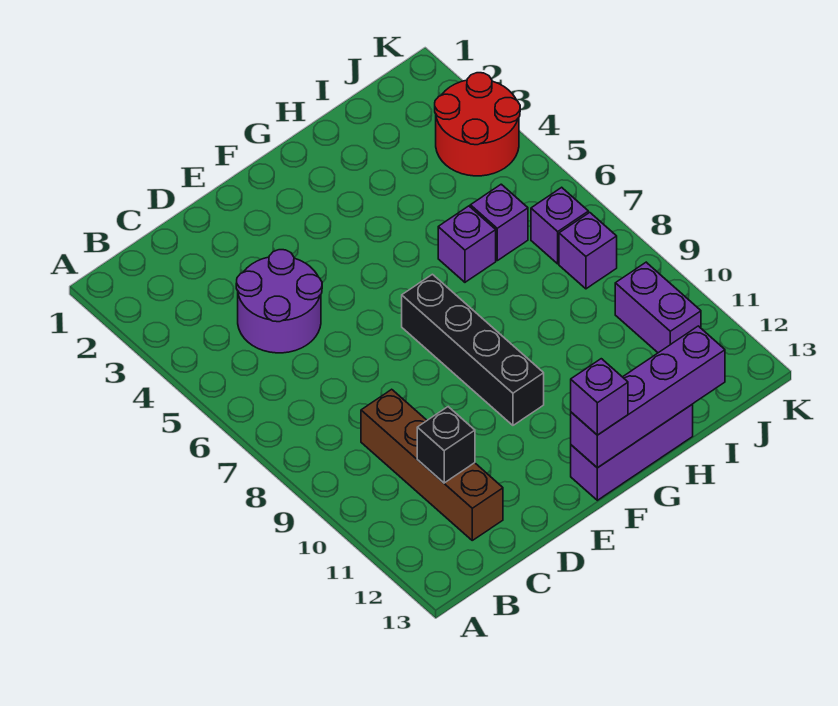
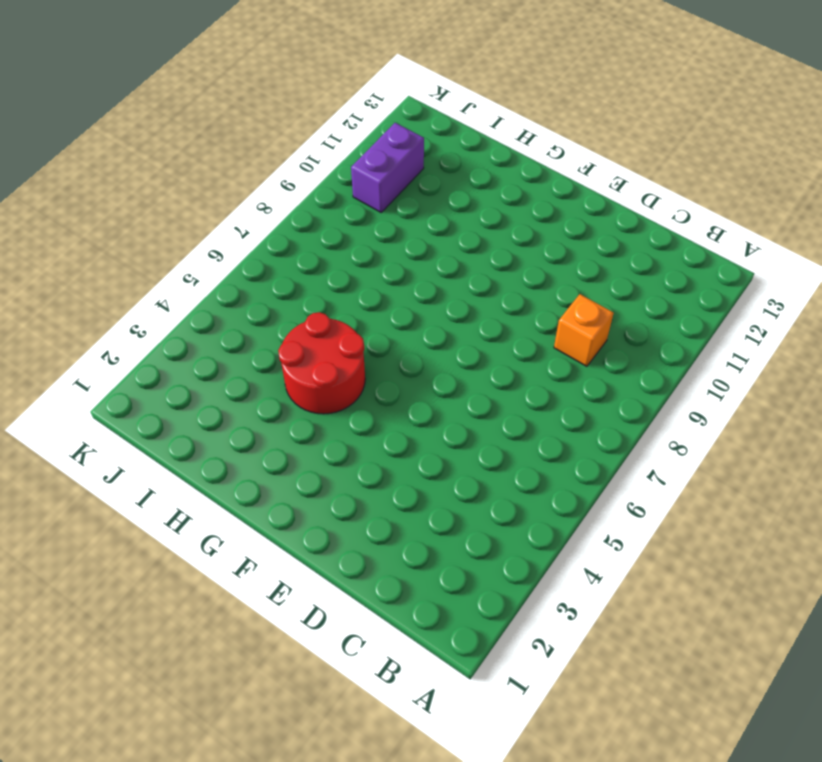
orange brick C9 level 1 -> brown brick C9:C12 level 1
red round brick G4:H5 level 1 -> red round brick J3:K4 level 1
none -> purple round brick C4:D5 level 1
none -> black brick F7:F10 level 1
none -> purple brick F13:H13 level 1

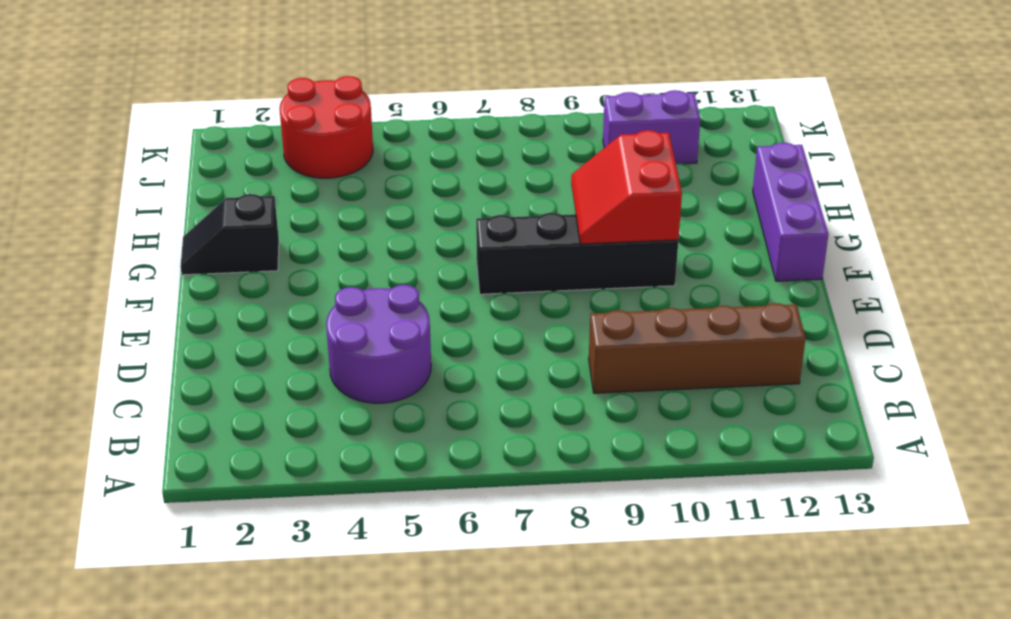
red slope F9:G10 level 2 top 10 -> none
black slope G1:G2 level 1 top 2 -> none
none -> purple brick H6 level 1
none -> purple brick I6 level 1
none -> purple brick J7 level 1

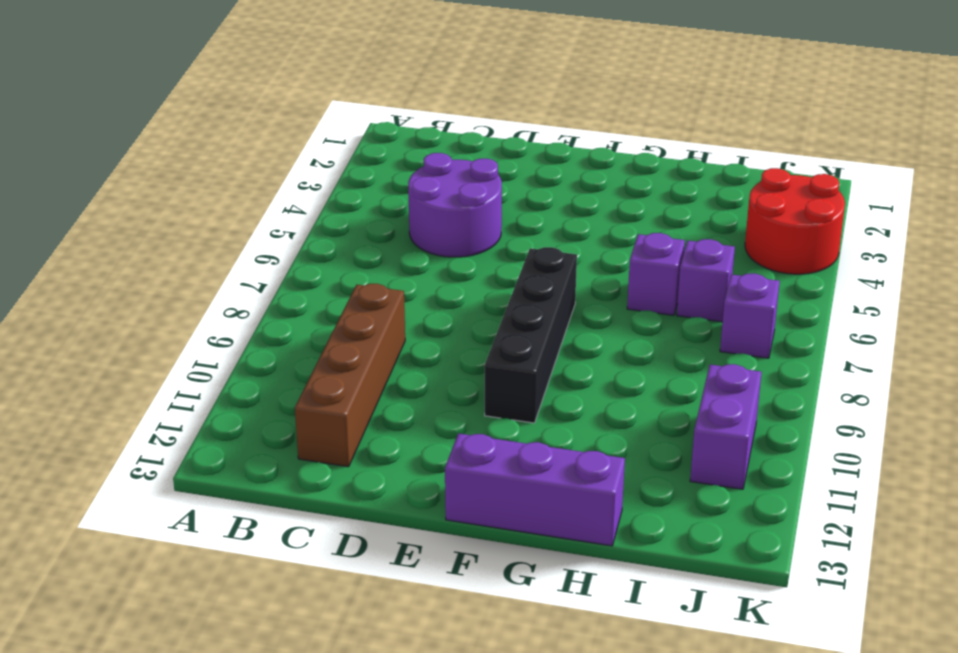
none -> purple brick J8 level 1
none -> black brick C11 level 2
none -> purple brick F13:I13 level 2

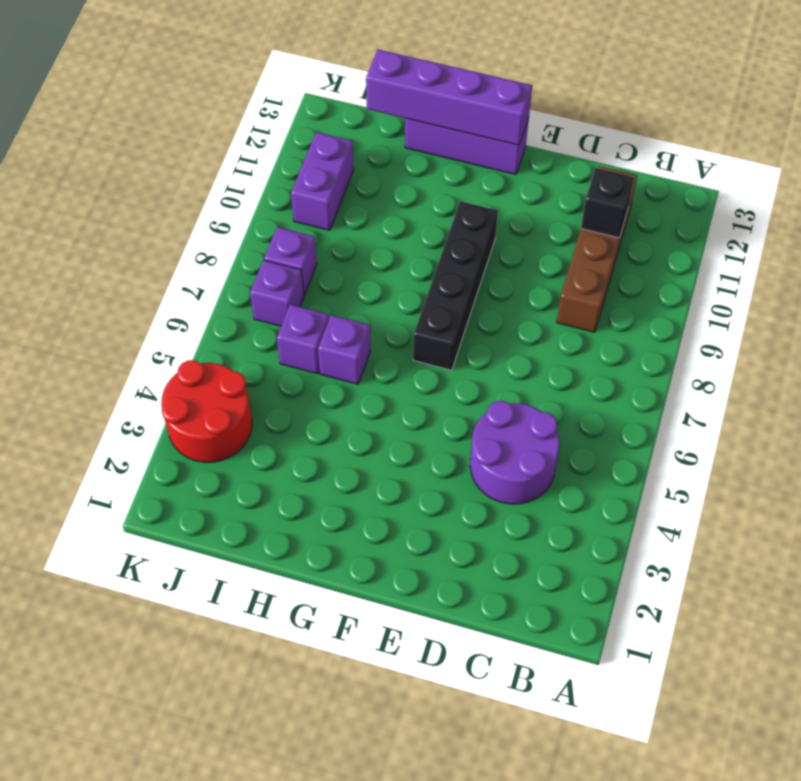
none -> purple brick F13 level 3

